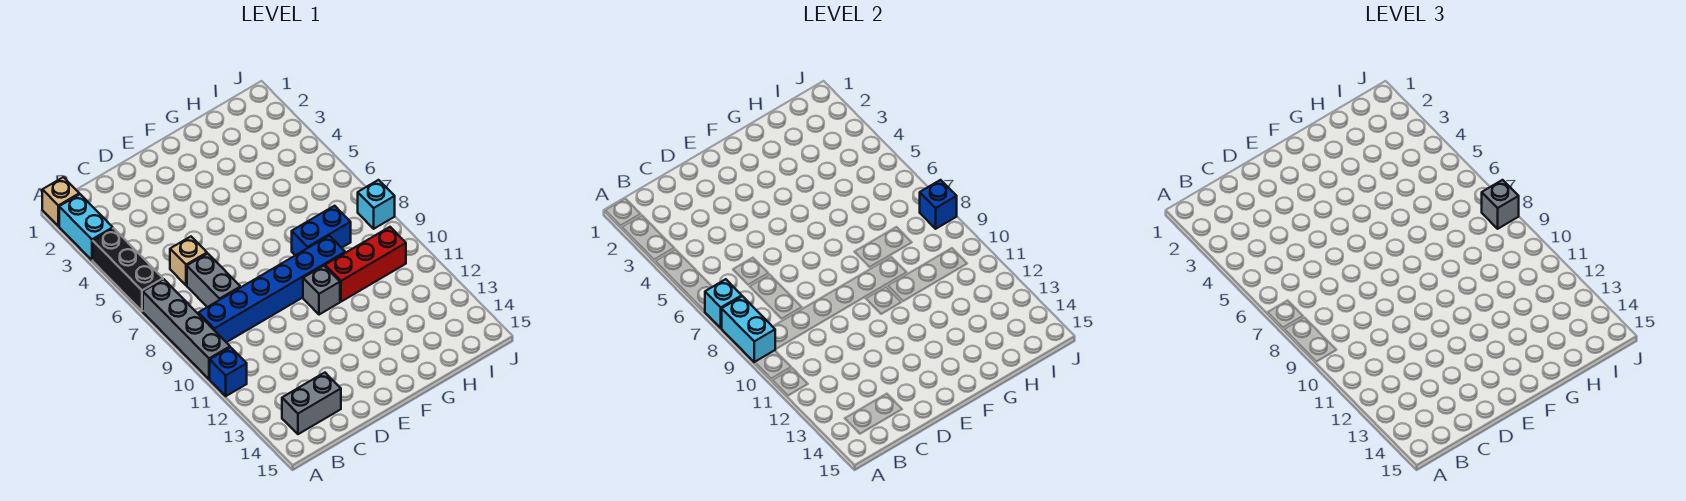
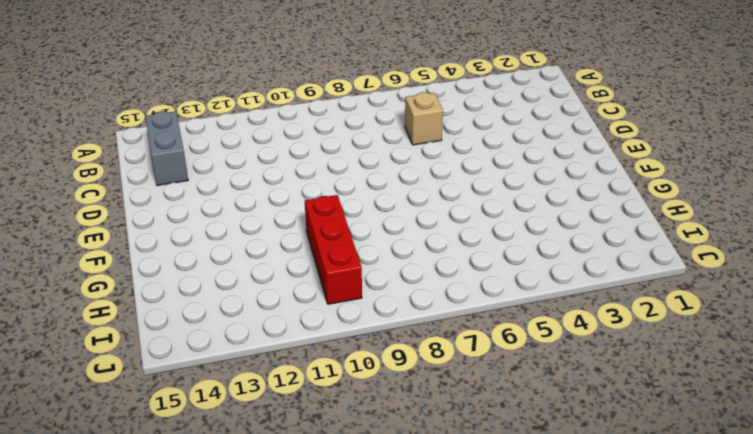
none -> tan brick A1 level 1
none -> cyan brick A2:A3 level 1
none -> black brick A4:A6 level 1

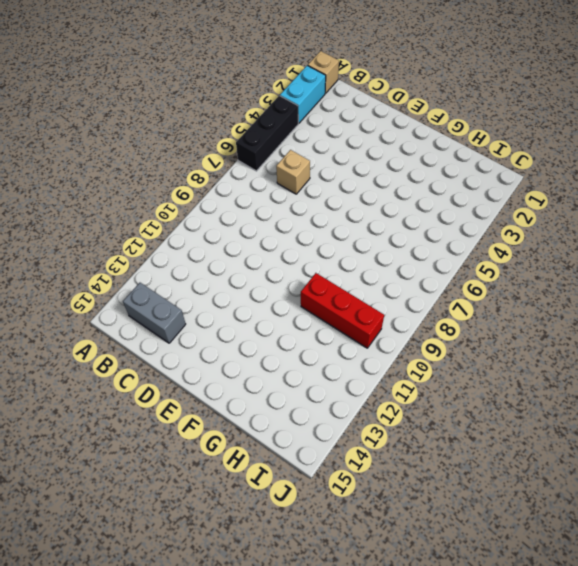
none -> grey brick A7:A10 level 1
none -> blue brick A11 level 1
none -> blue brick B9:G9 level 1

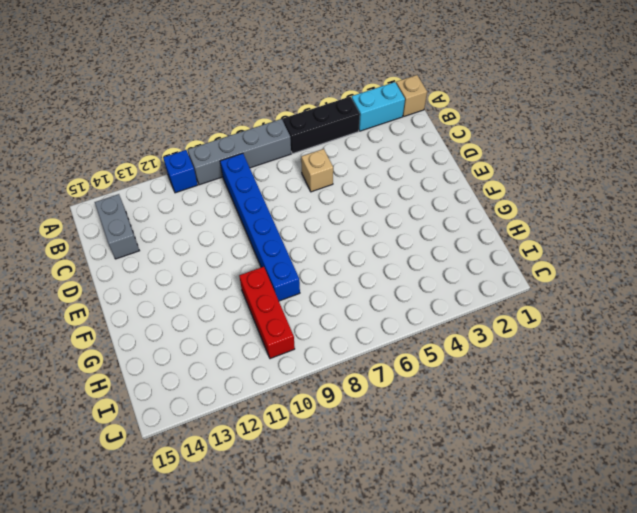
none -> grey brick C7:C8 level 1
none -> grey brick F10 level 1
none -> blue brick G8:H8 level 1

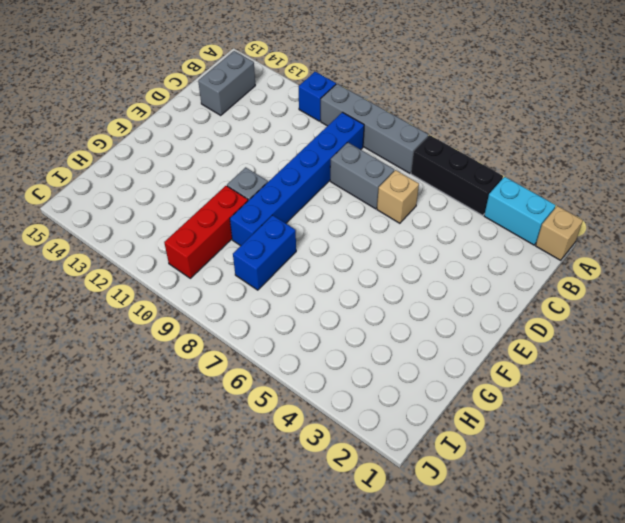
none -> cyan brick J8 level 1
none -> cyan brick A7 level 2
none -> cyan brick A8:A9 level 2

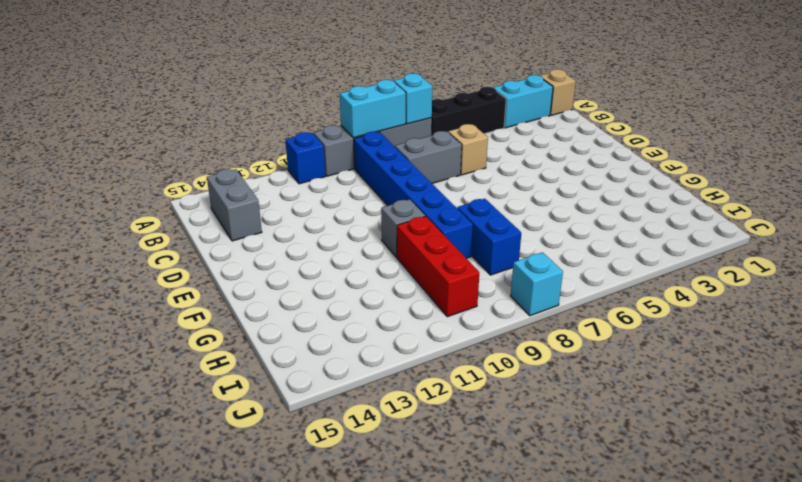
none -> blue brick J8 level 2
none -> grey brick J8 level 3

